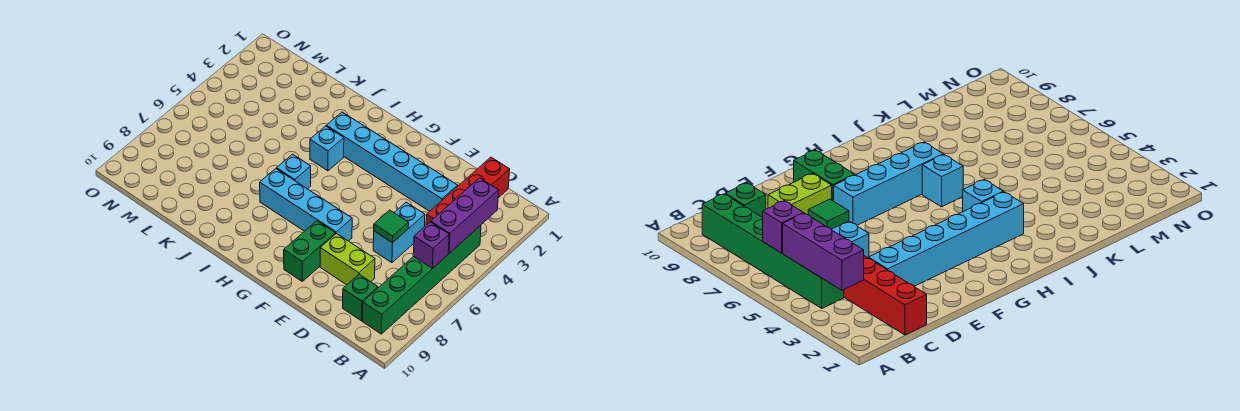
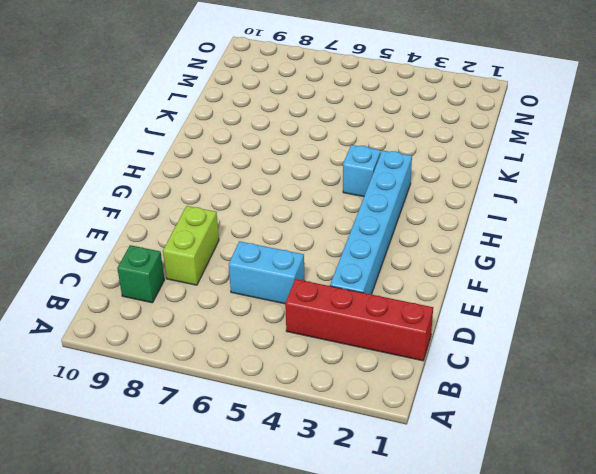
none -> green brick B4:B9 level 1
none -> cyan brick F7:I7 level 1
none -> green brick F8:F9 level 1

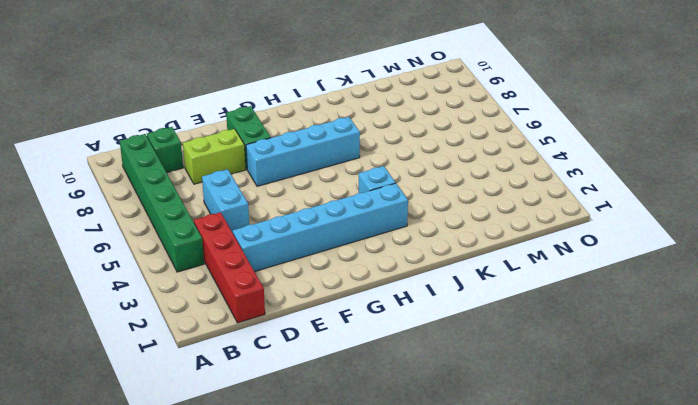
none -> cyan brick I6 level 1
none -> purple brick B3:B5 level 2
none -> purple brick B6 level 2

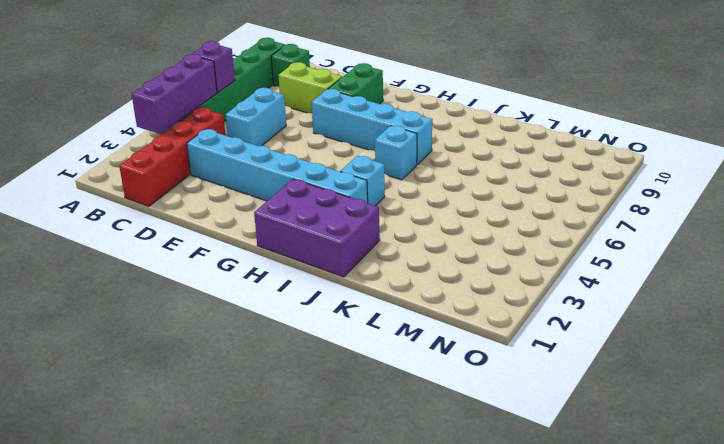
purple brick H1:J2 level 1 -> none
none -> green tile D6 level 2

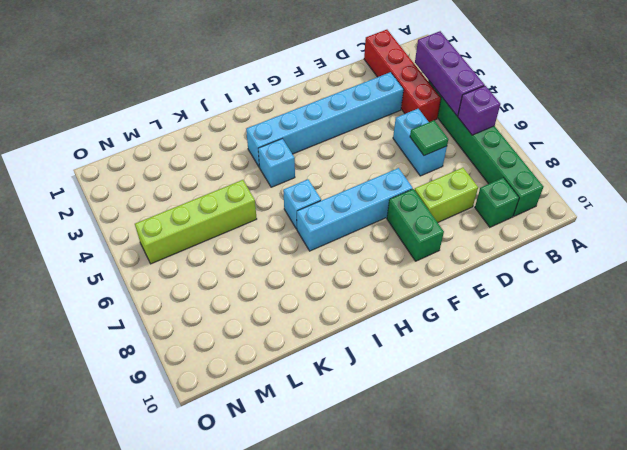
lime brick K5:N5 level 1 -> none

